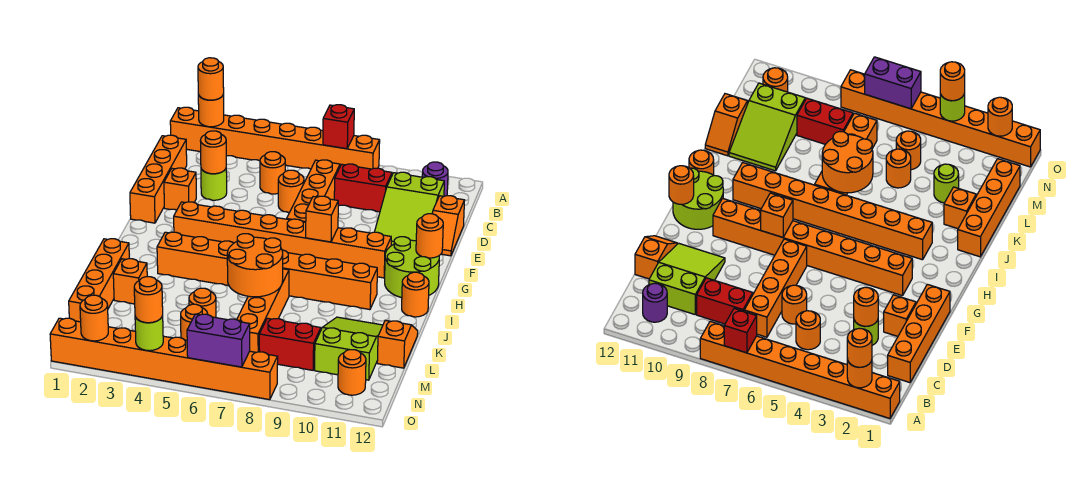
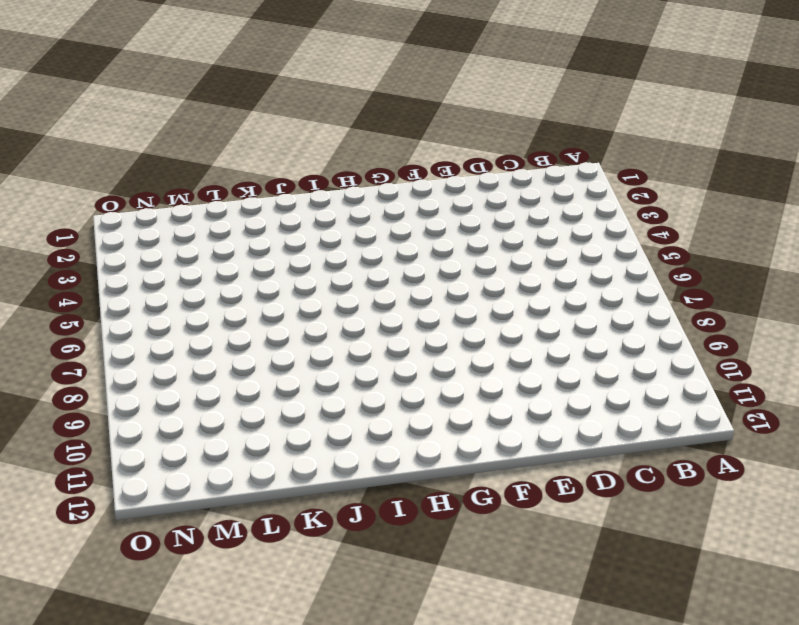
none -> orange brick A1:A8 level 1
none -> purple round brick B11 level 1
none -> orange brick C1:F1 level 1
none -> orange round brick C5 level 1

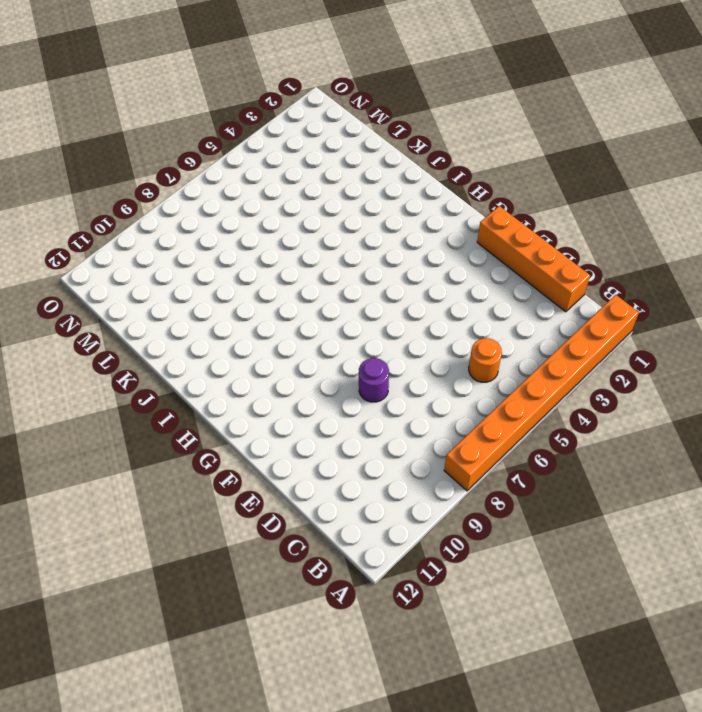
purple round brick E8 level 1 -> purple round brick B11 level 1
none -> orange brick C7:F7 level 1
none -> red brick C8:C9 level 1
none -> lime slope C10:E11 level 1 top C
none -> lime round brick D3 level 1

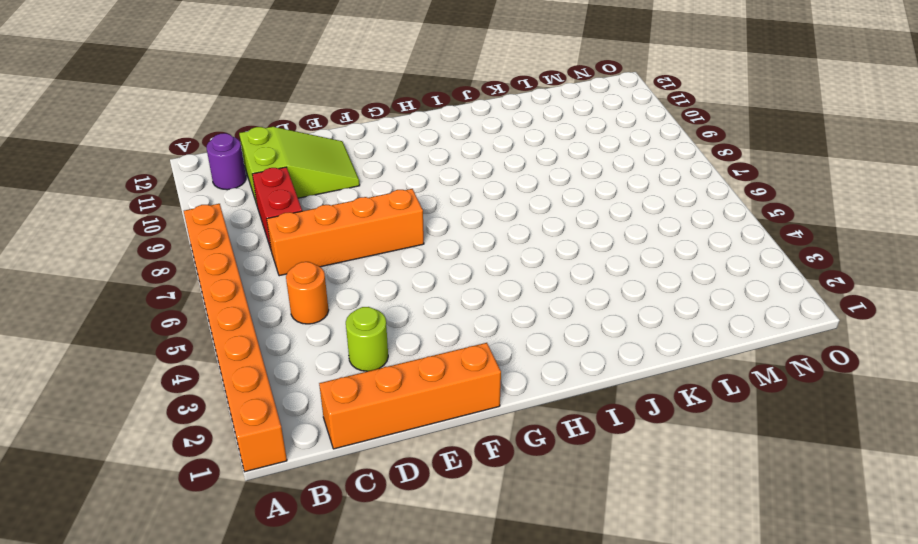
none -> orange round brick D6 level 1
none -> orange slope D12:E12 level 1 top D
none -> orange brick E2 level 1
none -> orange brick G3:G10 level 1

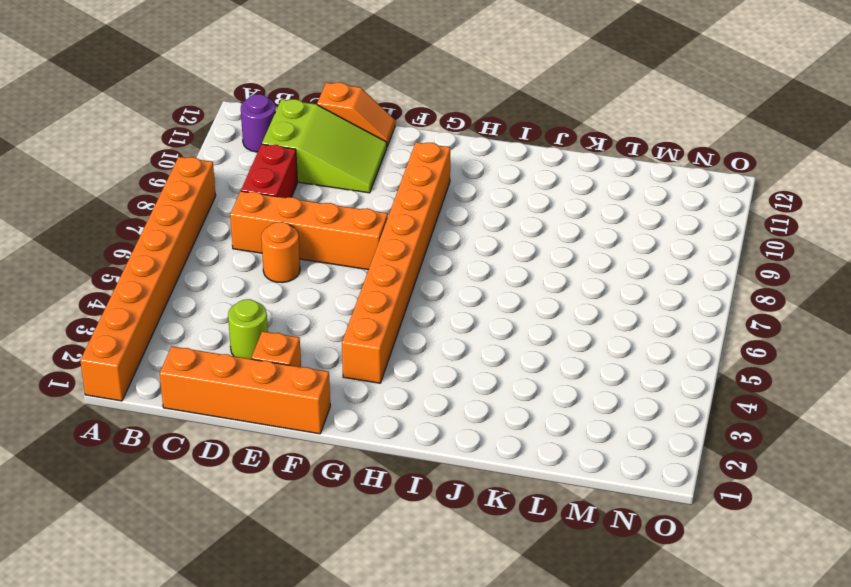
none -> orange round brick C5 level 1
none -> lime round brick G11:H12 level 1
none -> orange brick I3:I10 level 1
none -> orange round brick I12 level 1

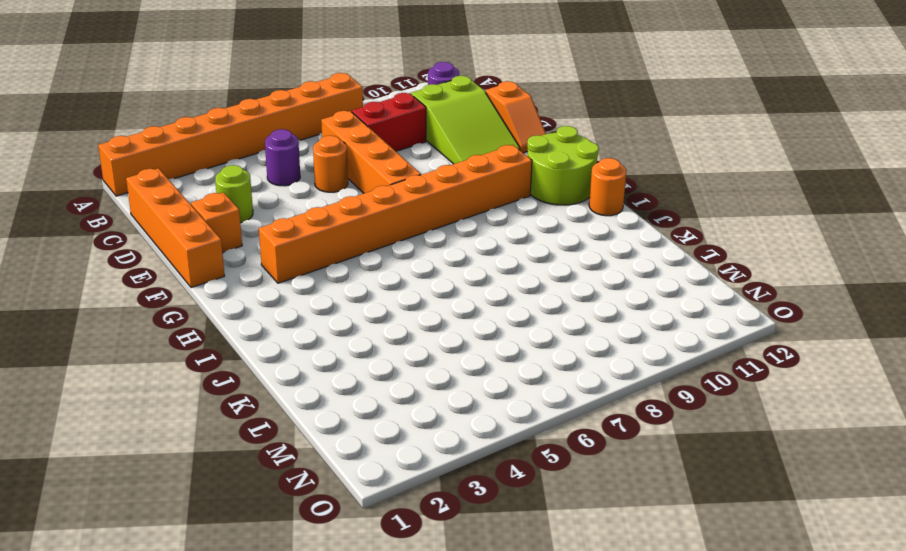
purple round brick C5 level 1 -> orange round brick C5 level 1
none -> orange brick I3:I10 level 1
none -> orange brick J1:M1 level 1
none -> orange brick J7:M7 level 1
none -> orange brick K2 level 1

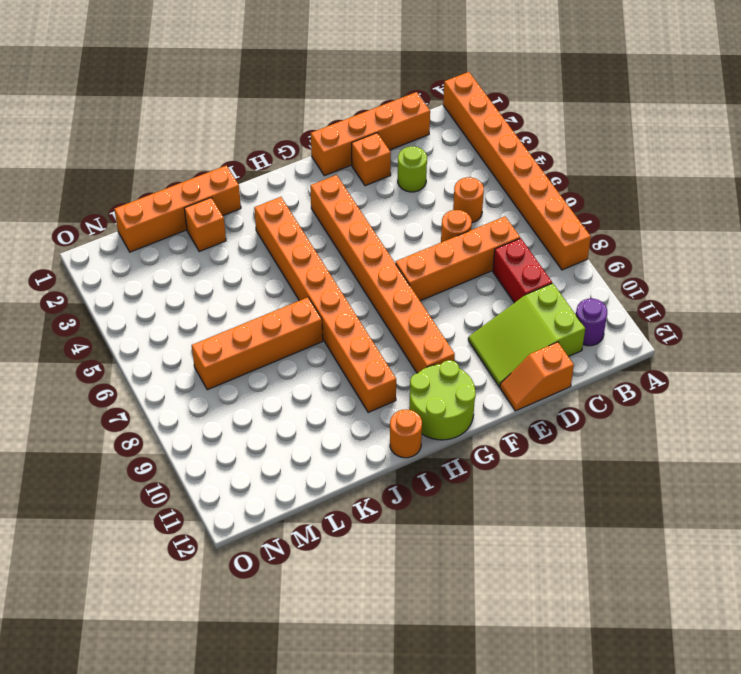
none -> lime slope K10:M11 level 1 top M
none -> orange slope K12:L12 level 1 top L
none -> lime round brick L3 level 1
none -> orange round brick L5 level 1

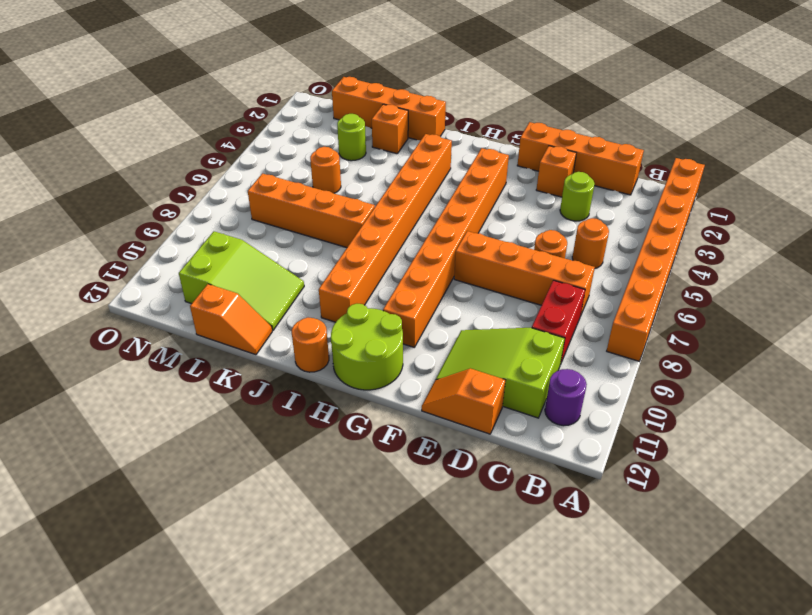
none -> orange round brick M5 level 1
none -> red brick M8:M9 level 1
none -> orange round brick N11 level 1
none -> orange brick O1:O8 level 1

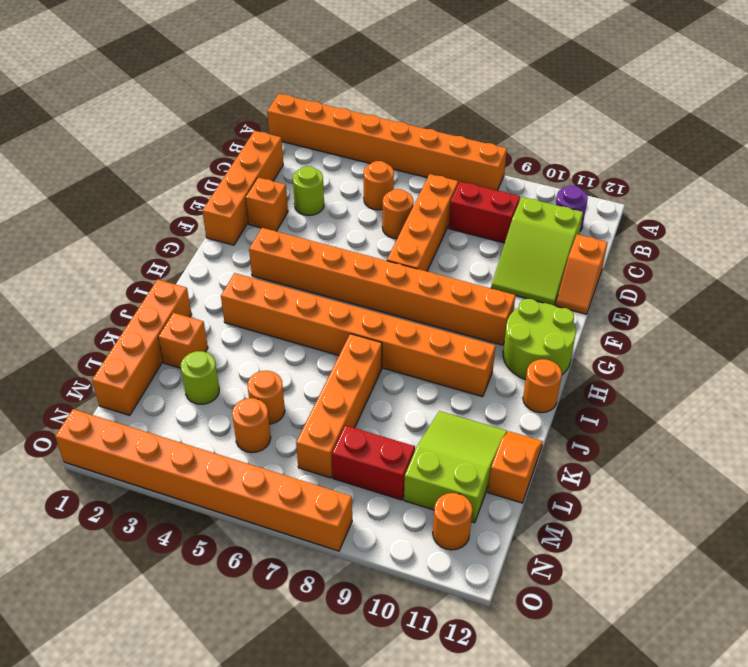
none -> orange round brick A2 level 2
none -> red brick A7 level 2
none -> orange round brick D3 level 2
none -> orange brick G8 level 2

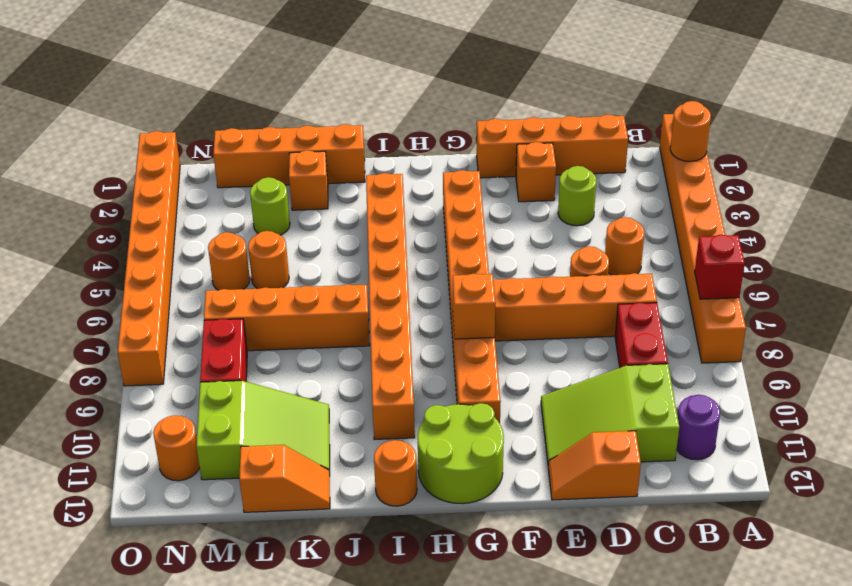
none -> orange round brick D3 level 2
none -> orange round brick G12 level 2
none -> orange round brick J6:K7 level 2
none -> orange round brick O2 level 2

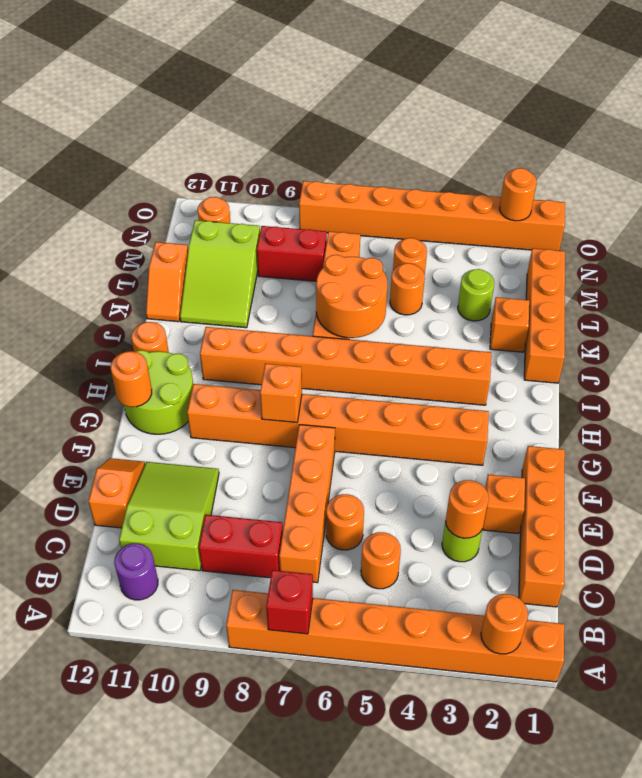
none -> lime round brick O4 level 2
none -> purple brick O6:O7 level 2
none -> orange round brick A2 level 3
none -> orange round brick O4 level 3

